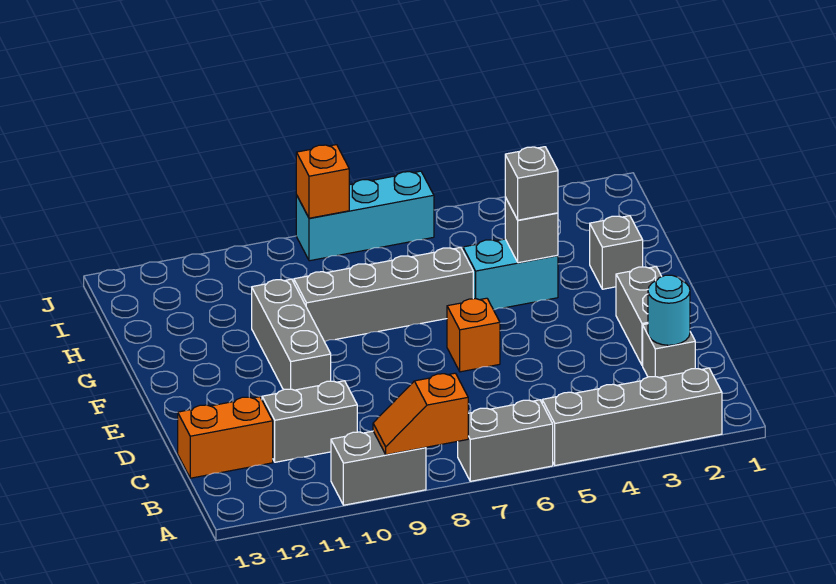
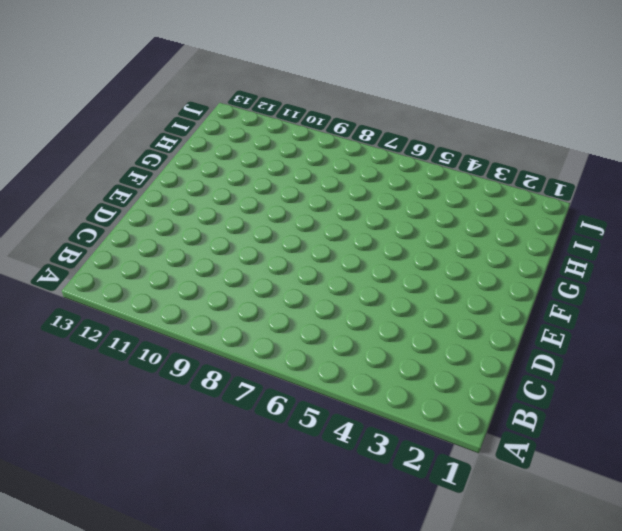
none -> grey brick A2:A5 level 1
none -> grey brick A6:A7 level 1
none -> grey brick A9:A10 level 1

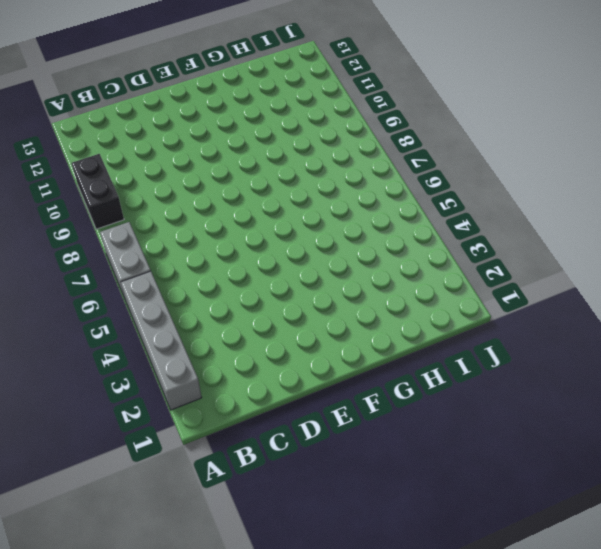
black brick A9:A10 level 1 -> grey brick A9:A10 level 1
none -> grey brick C2 level 1
none -> grey brick C10:C11 level 1
none -> orange brick C12:C13 level 1

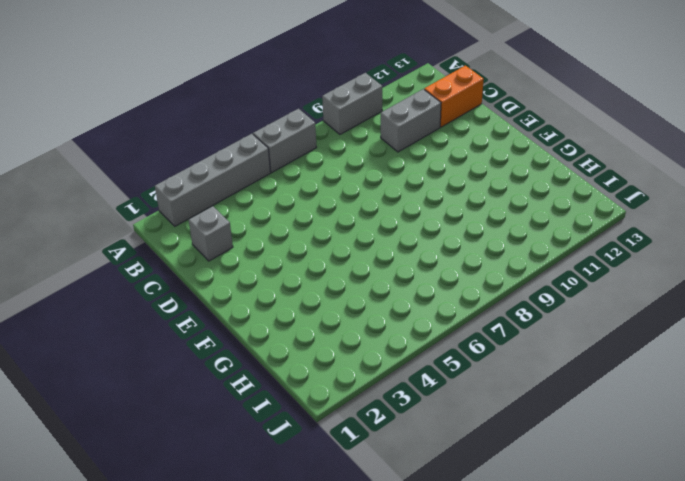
none -> grey brick D2:E2 level 1
none -> orange brick E6 level 1
none -> grey brick E10:G10 level 1

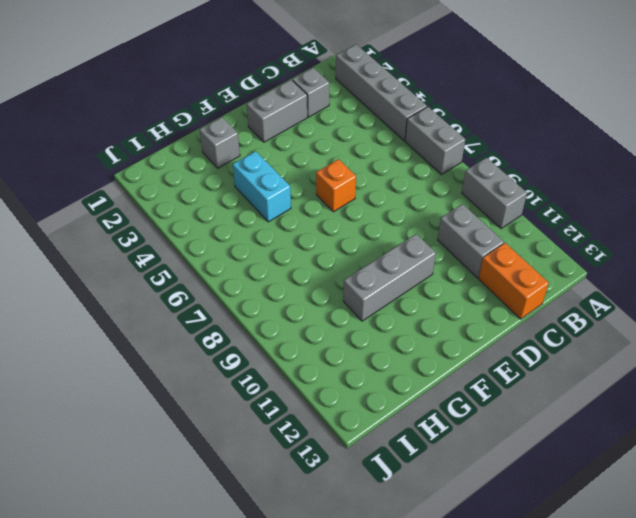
none -> grey brick G6:G9 level 1
none -> cyan brick J6:J8 level 1
none -> orange slope A8:A9 level 2 top 8

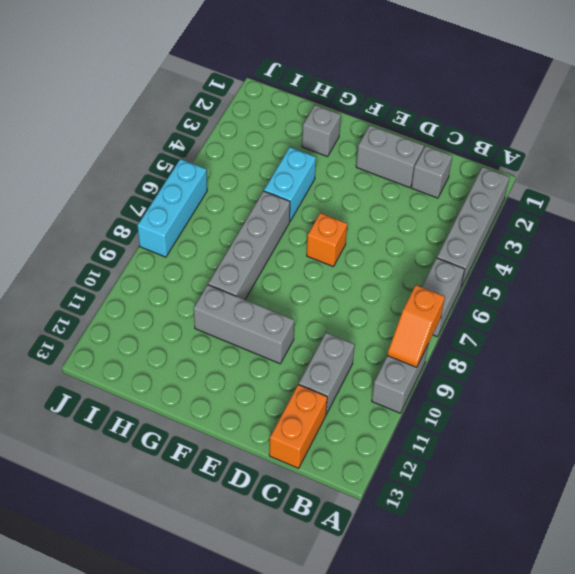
none -> cyan round brick C2 level 2
none -> grey brick G4 level 2
none -> orange brick J8 level 2

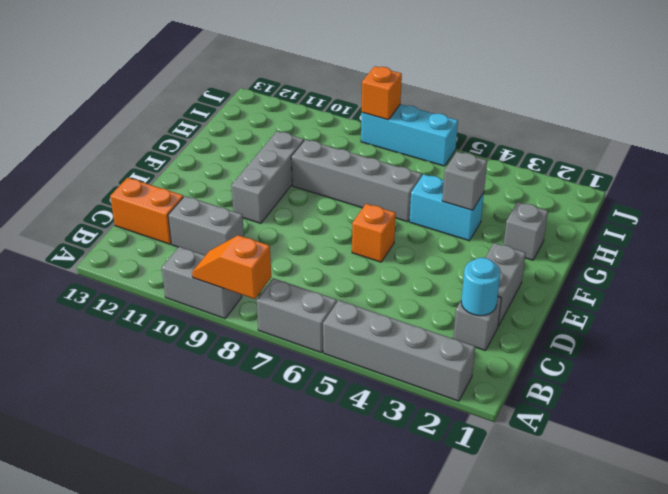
none -> grey brick G4 level 3

